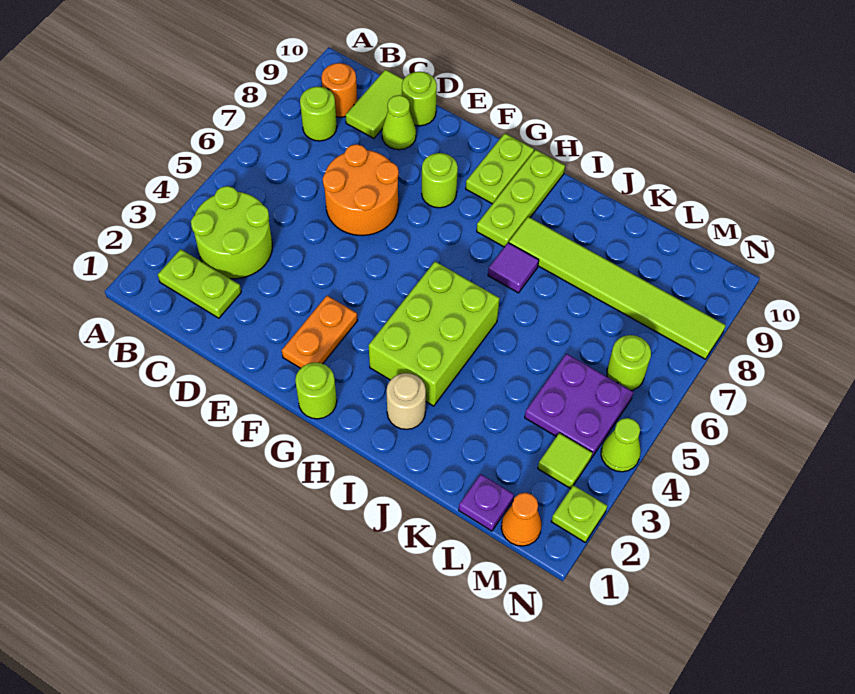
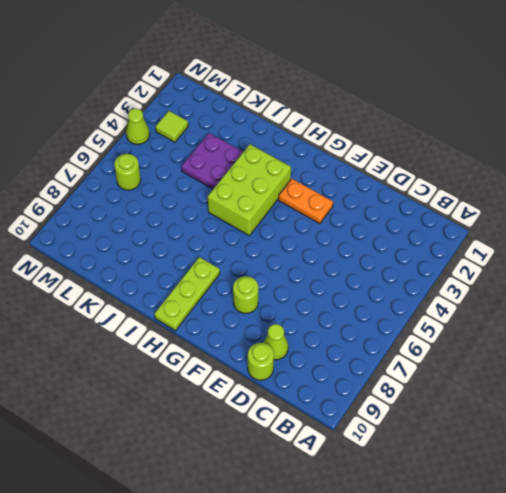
orange plate F3:G3 level 1 -> orange plate F2:F3 level 1
purple plate J3:K4 level 1 -> purple plate L4:M5 level 1
none -> lime plate B2:C2 level 1
none -> lime round brick B3:C4 level 1
none -> lime round brick B8 level 1

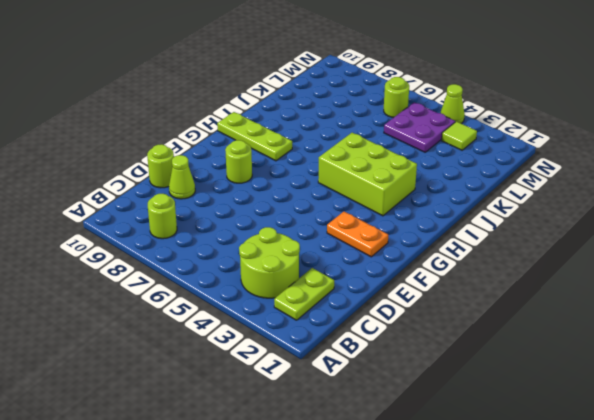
none -> orange round brick B9 level 1
none -> lime tile C9:C10 level 1
none -> orange round brick D6:E7 level 1

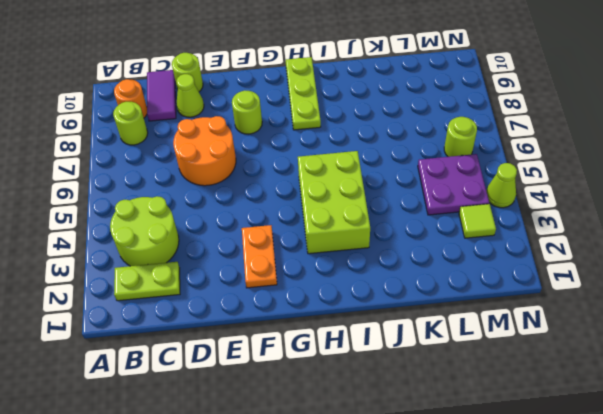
purple tile C9:C10 level 1 -> lime tile C9:C10 level 1
none -> lime round brick G1 level 1
none -> lime plate G9:G10 level 1
none -> tan round brick I2 level 1

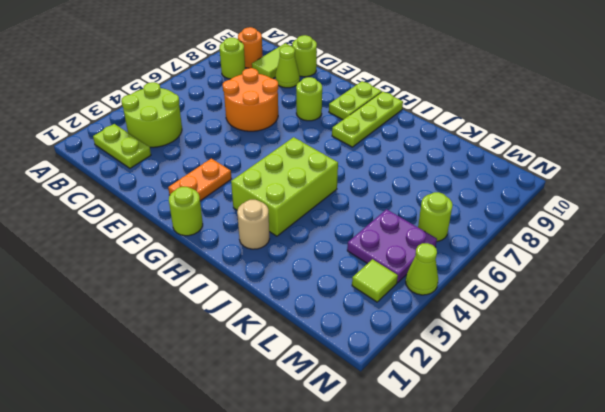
none -> purple tile I7 level 1
none -> lime tile I8:N8 level 1
none -> purple plate L1 level 1

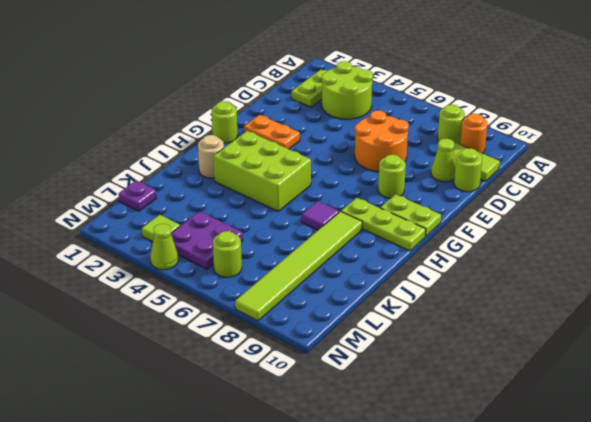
none -> orange cone M1 level 1
none -> lime plate N2 level 1

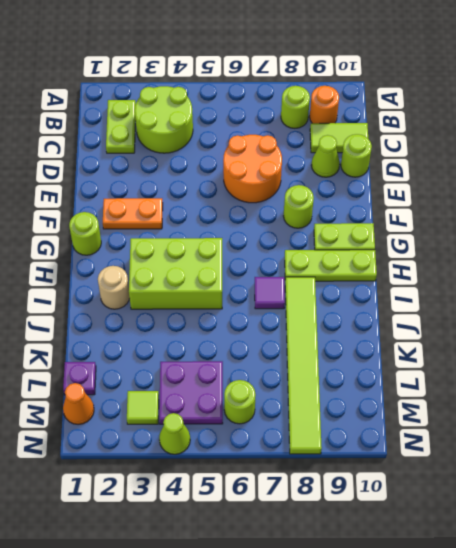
none -> lime plate N2 level 1

